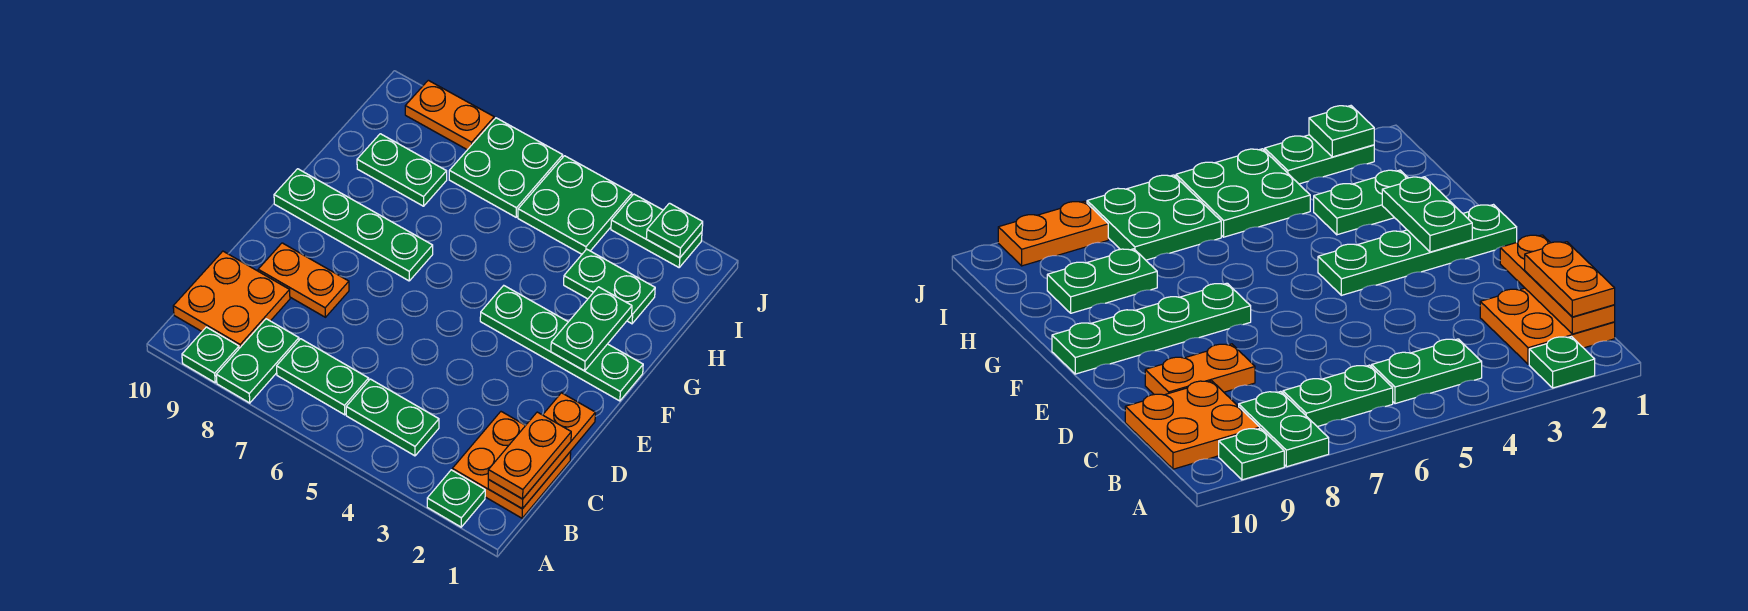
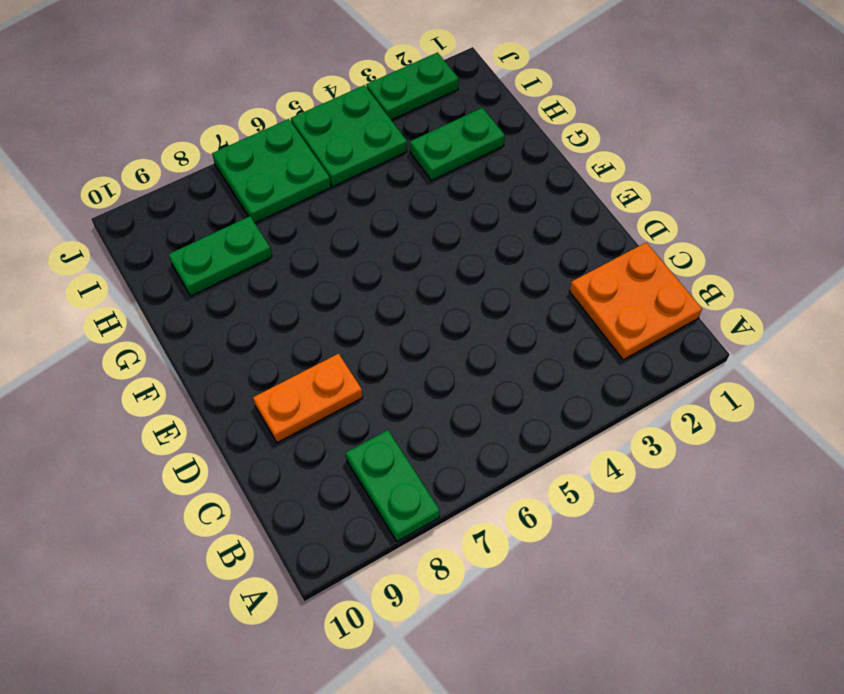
none -> green plate A2 level 1
none -> green plate A9 level 1
none -> green plate B4:B5 level 1

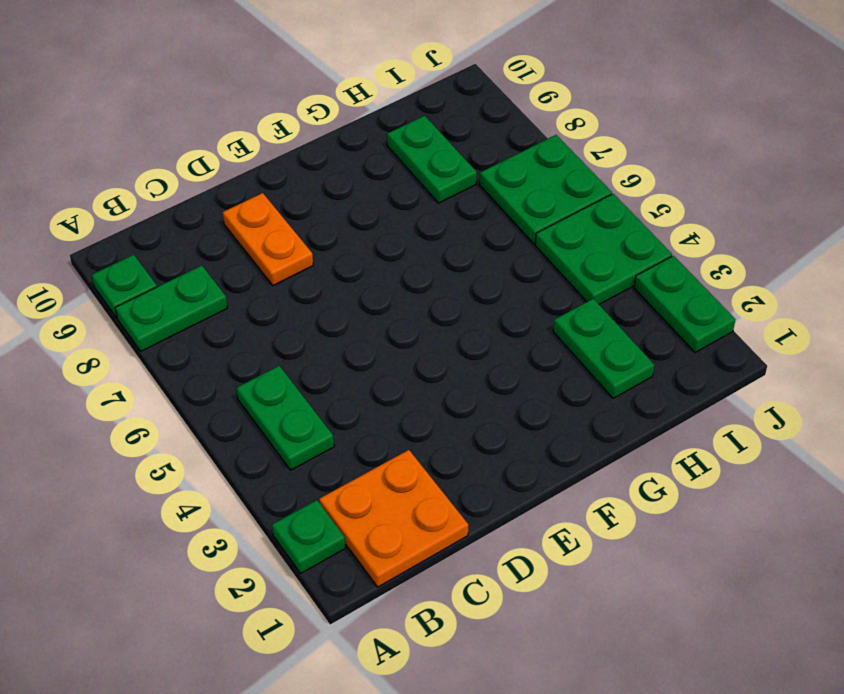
none -> green plate B6:B7 level 1
none -> orange plate B9:C10 level 1
none -> green plate F1:F4 level 1

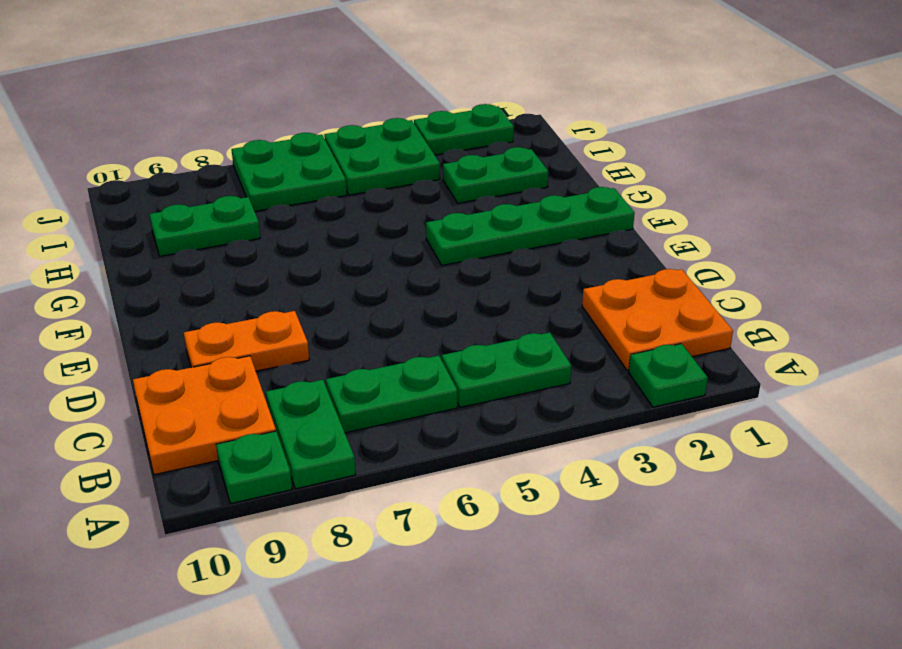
none -> green plate F7:F10 level 1
none -> orange plate J8:J9 level 1
none -> orange plate B1:D1 level 2

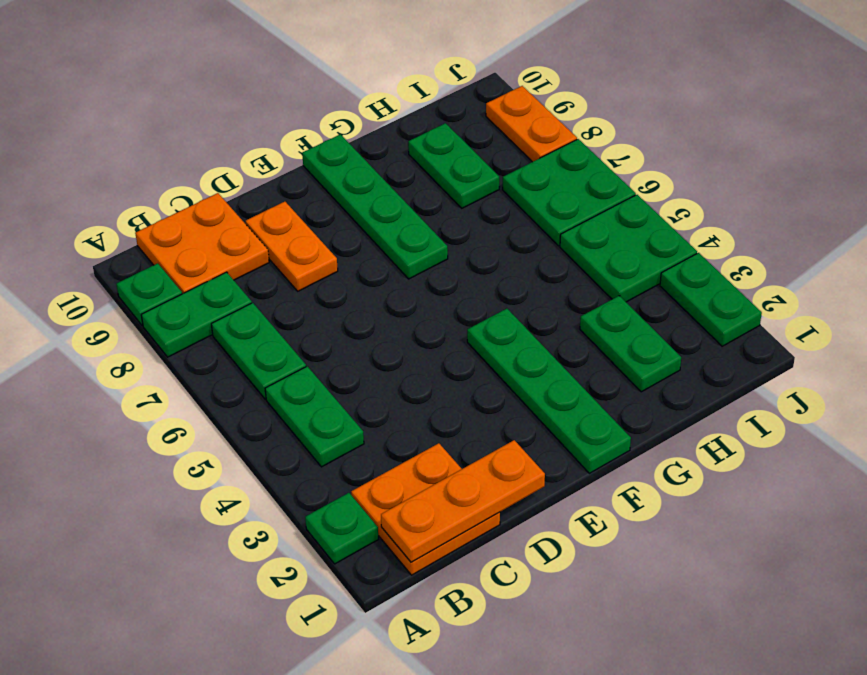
none -> green plate F2:G2 level 2
none -> green plate J2 level 2
none -> orange plate B1:C1 level 3

